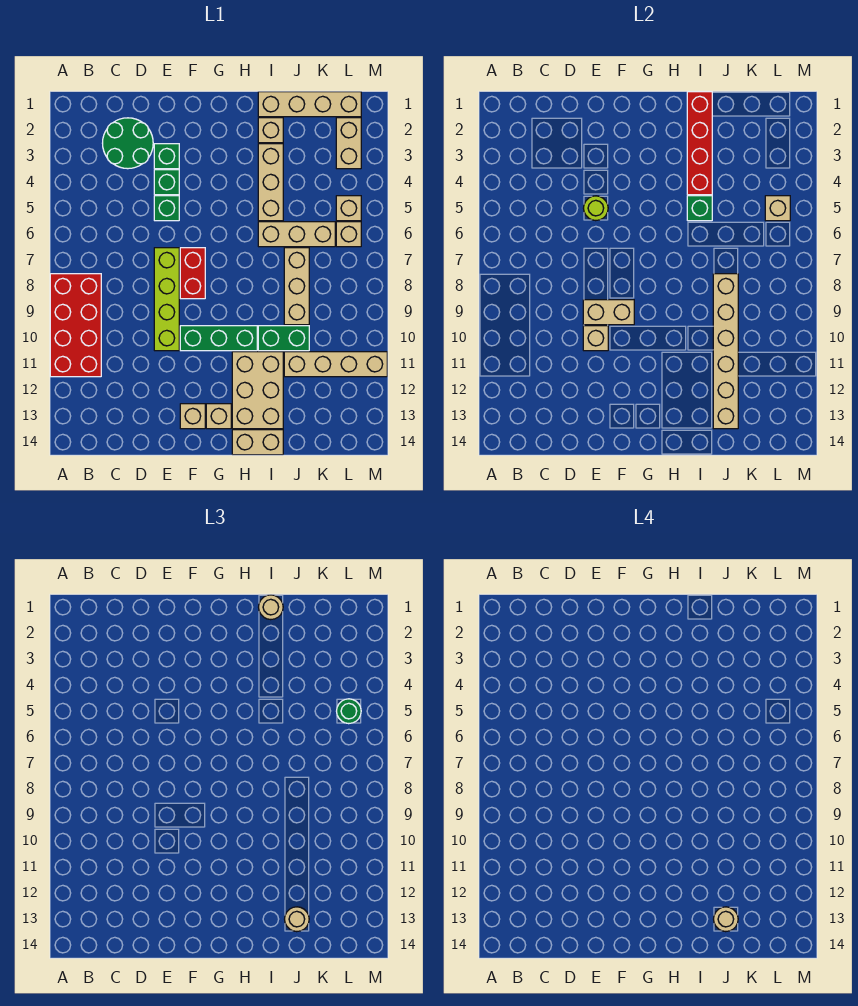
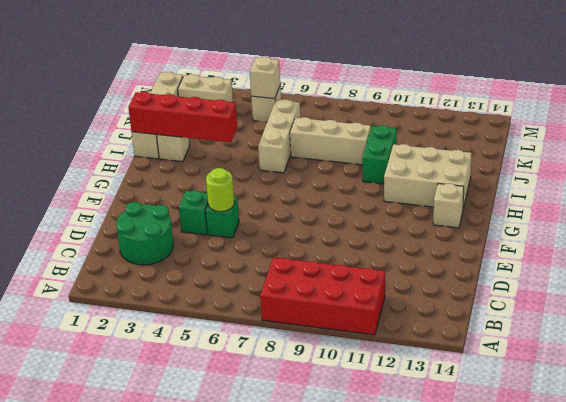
none -> green brick E3 level 1
none -> lime brick E7:E10 level 1
none -> red brick F7:F8 level 1
none -> green brick F10:H10 level 1

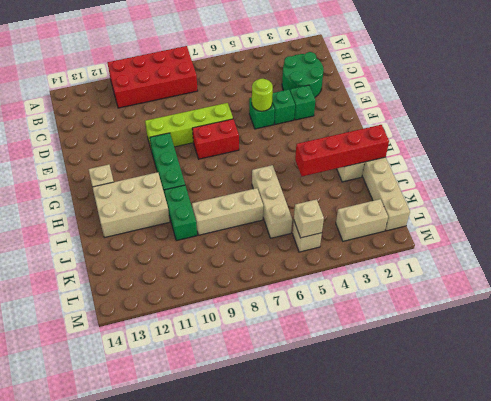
none -> tan brick F13 level 1
none -> tan brick H14:I14 level 1
none -> tan brick I3:I5 level 1
none -> tan brick J11:M11 level 1

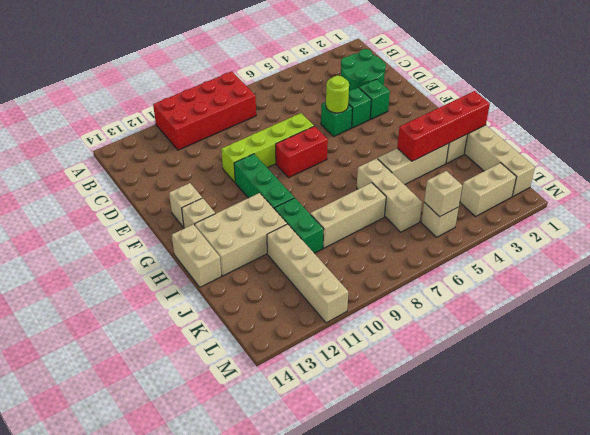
none -> tan brick L6 level 1
none -> tan brick E9:F9 level 2
none -> tan brick E10 level 2
none -> green brick I5 level 2

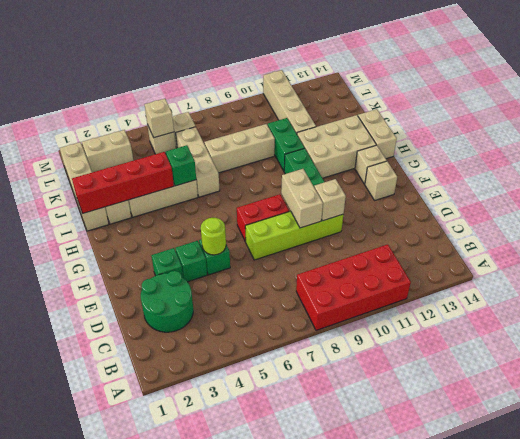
none -> tan brick J8:J13 level 2
none -> tan round brick I1 level 3
none -> tan round brick J13 level 3
none -> green round brick L5 level 3

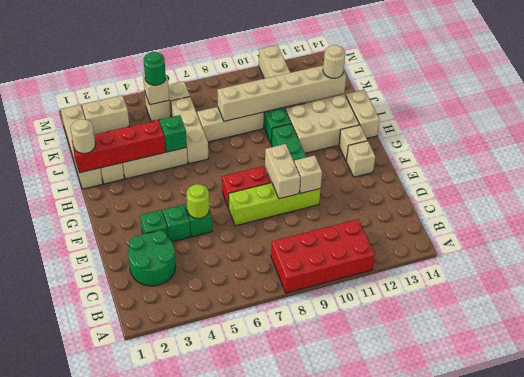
none -> tan round brick J13 level 4

